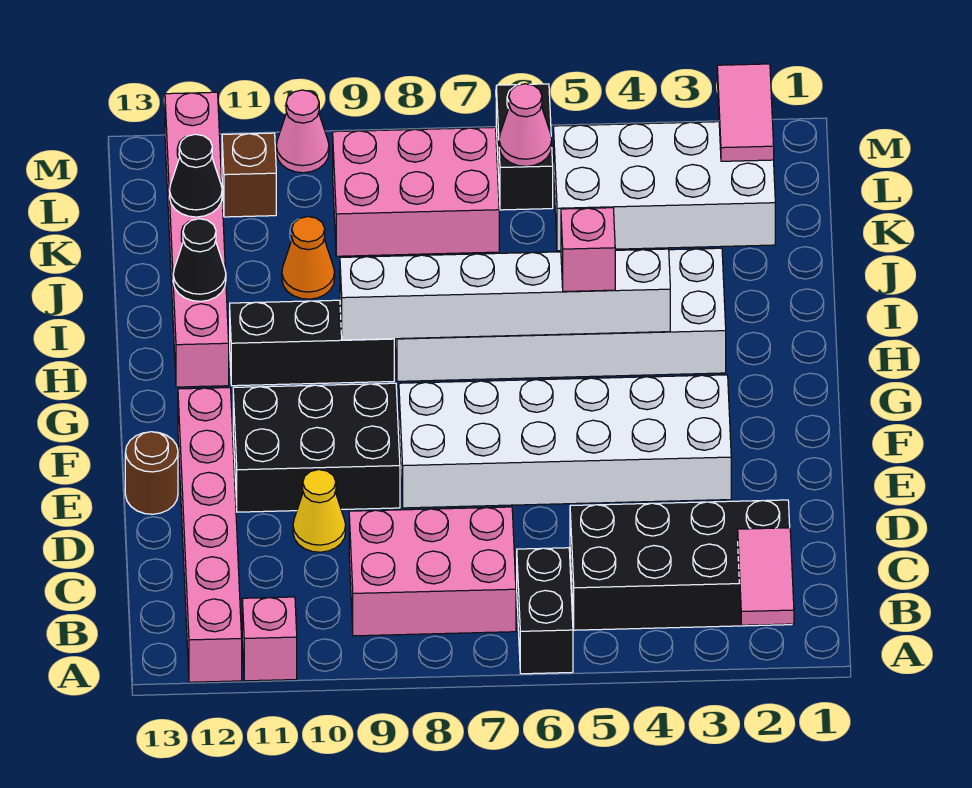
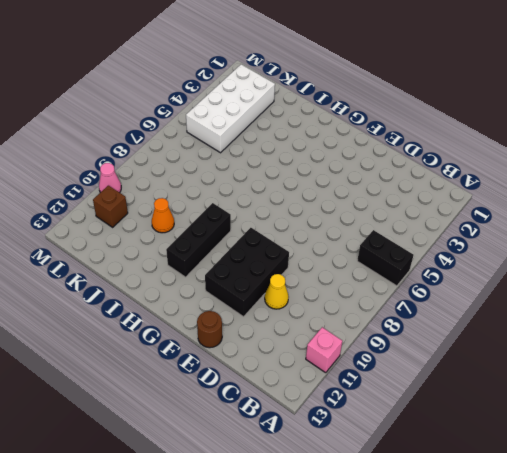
none -> pink brick A12:F12 level 1
none -> black brick B2:C5 level 1
none -> pink brick B7:C9 level 1

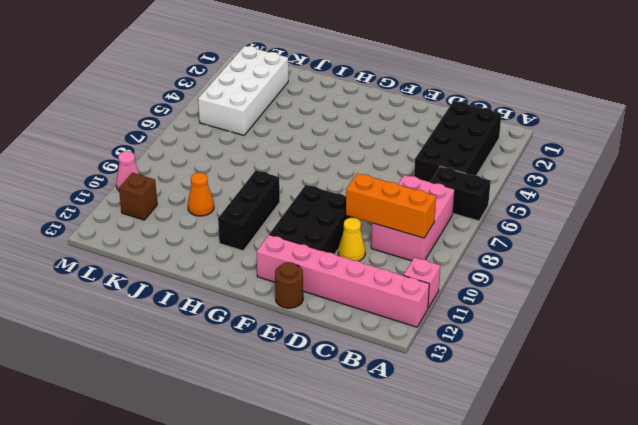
orange brick B9:D9 level 2 -> none
none -> white brick E3:F8 level 1
none -> white brick H3:I8 level 1
none -> pink brick H12:M12 level 1

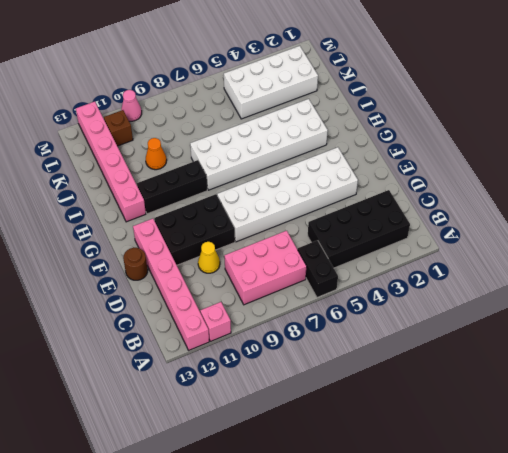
none -> pink brick K7:L9 level 1
none -> black brick L6:M6 level 1
none -> pink tile A2:B2 level 2

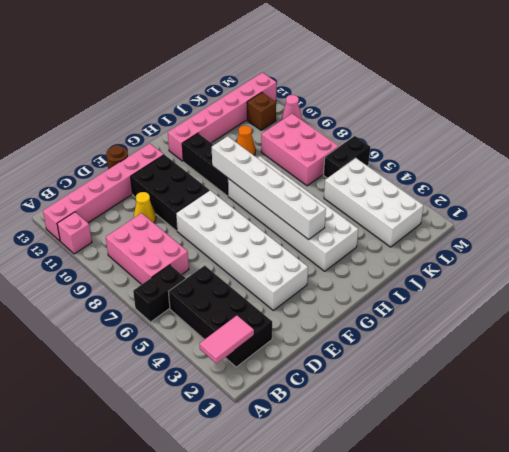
none -> black cone I12 level 2
none -> black cone K12 level 2
none -> pink tile L2:M2 level 2

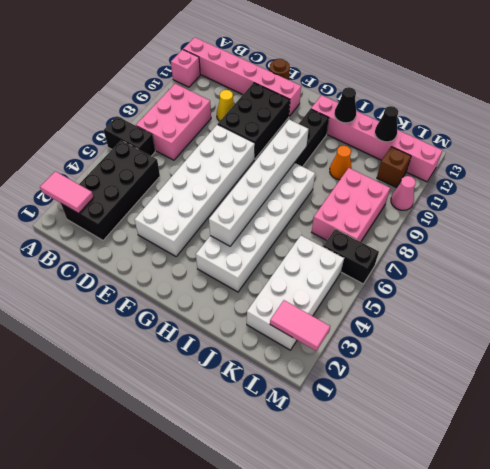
none -> pink cone L6 level 2
none -> pink brick H5 level 3

